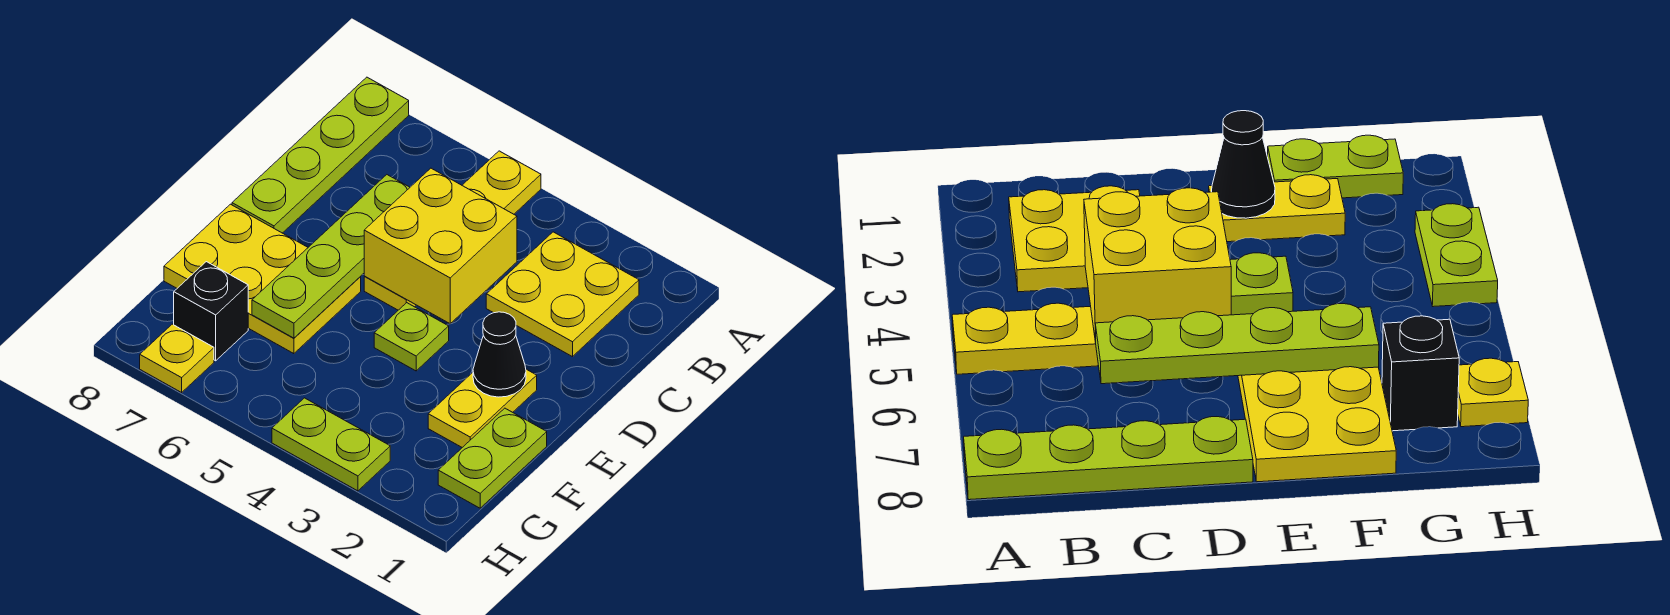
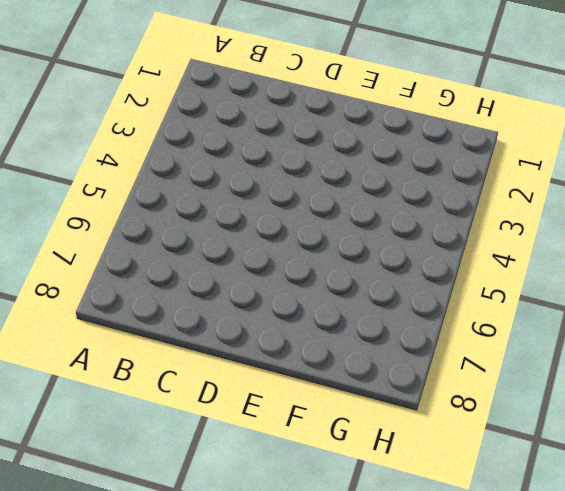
none -> yellow plate A5:D5 level 1
none -> lime plate A8:D8 level 1
none -> yellow plate B2:C3 level 1

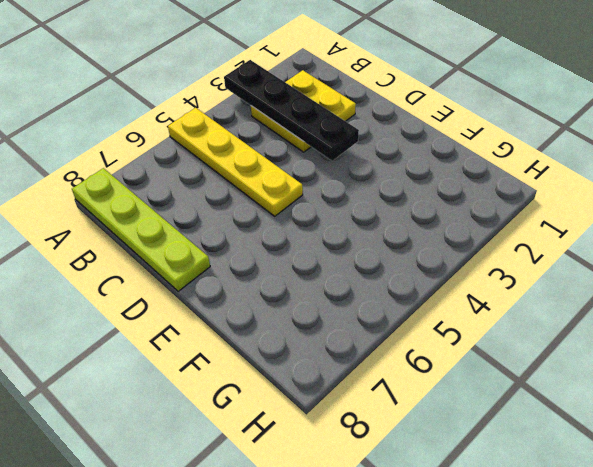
black plate A3:D3 level 2 -> none
none -> yellow plate E2:F2 level 1
none -> lime plate E4 level 1
none -> yellow plate E6:F8 level 1

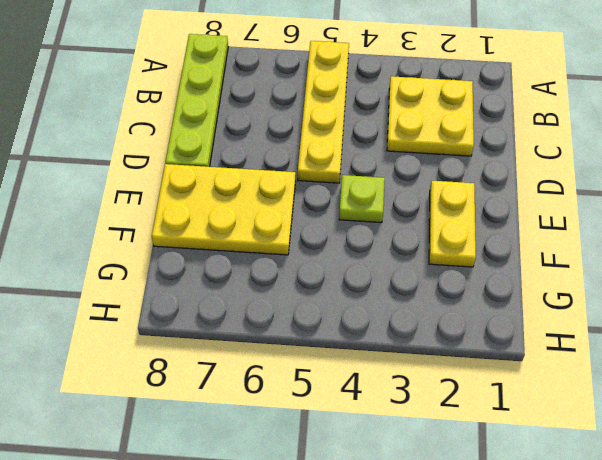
none -> lime plate F1:G1 level 1
none -> black brick G7 level 1
none -> lime plate H3:H4 level 1

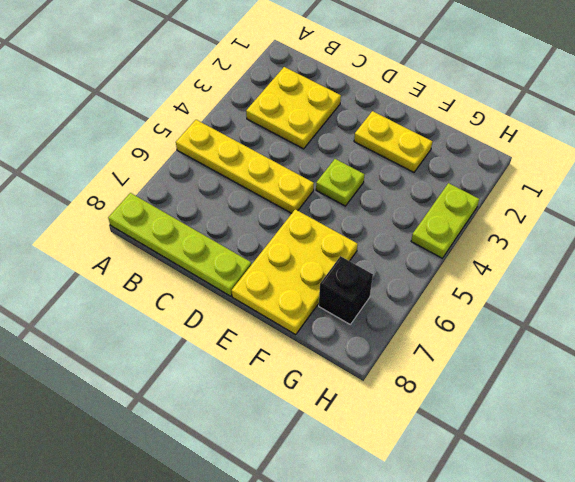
none -> lime plate F1:G1 level 1
none -> yellow plate H7 level 1
none -> yellow brick C4:D5 level 2

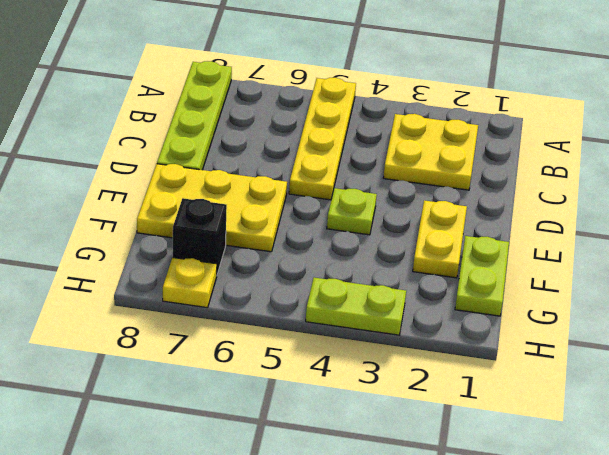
none -> yellow brick C4:D5 level 2
none -> lime plate C6:F6 level 2
none -> black cone E2 level 2

